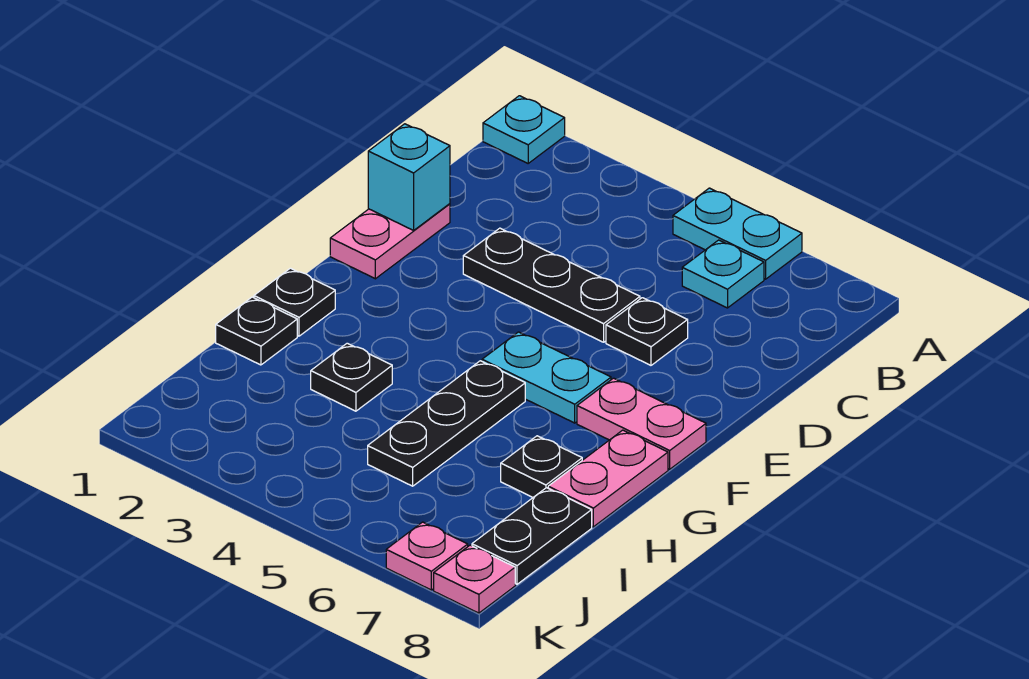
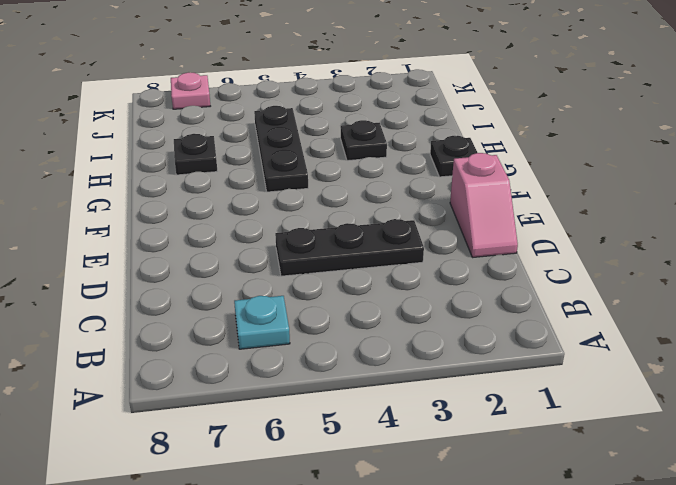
pink slope D1:E1 level 1 top E -> pink plate D1:E1 level 1
none -> cyan plate A1 level 1
none -> cyan plate A5:A6 level 1
none -> black plate D6 level 1

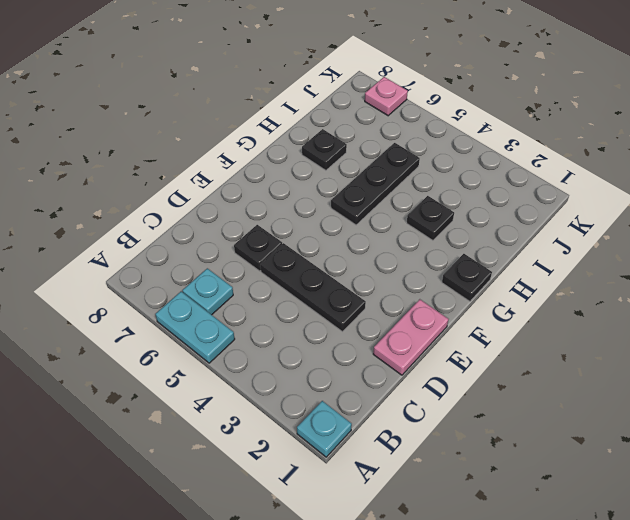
none -> cyan plate F5:F6 level 1
none -> pink plate F7:F8 level 1
none -> pink plate G8:H8 level 1

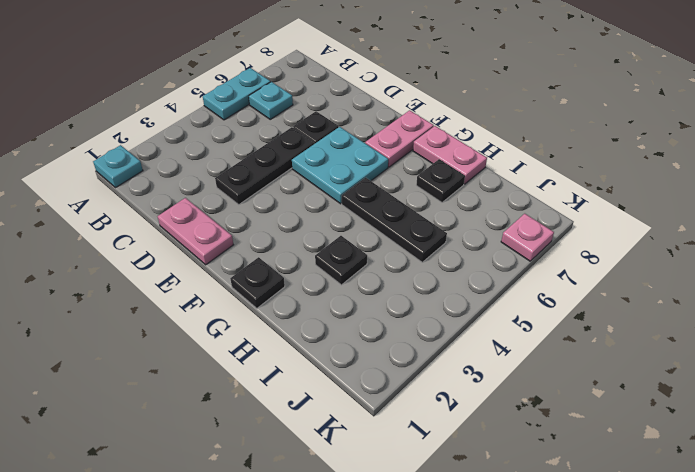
cyan plate E5:F6 level 1 -> cyan plate F5:F6 level 1
none -> black plate H1 level 1
none -> black plate I8:J8 level 1
none -> pink plate K8 level 1

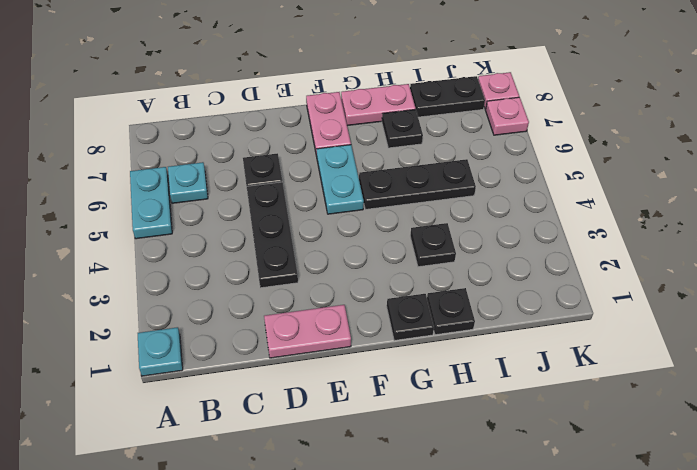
none -> cyan brick D1 level 2

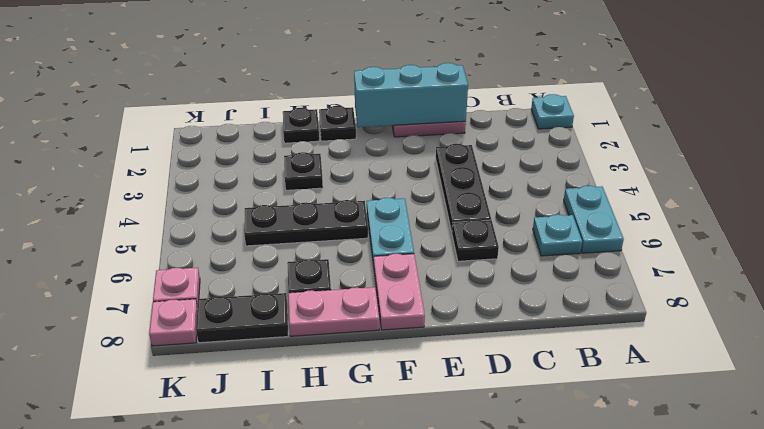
cyan brick D1:F1 level 2 -> cyan brick D1 level 2

